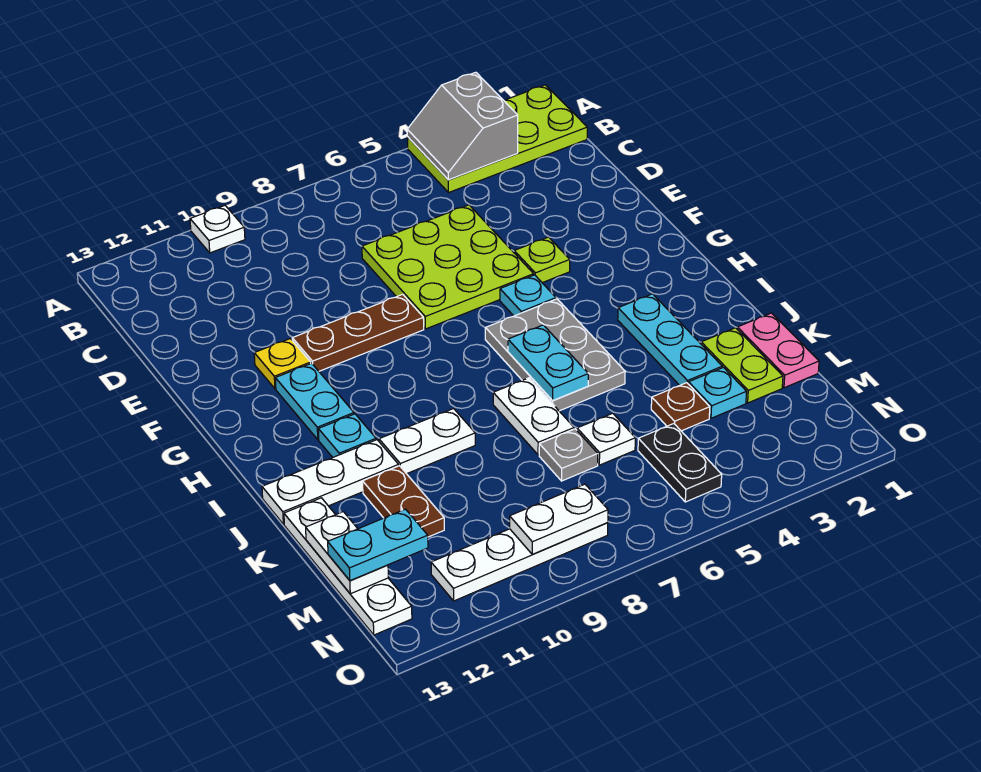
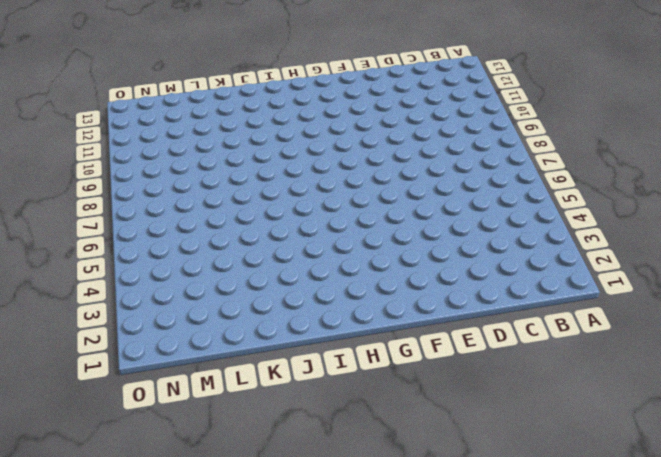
none -> lime plate A1:B4 level 1
none -> white plate A10 level 1
none -> lime plate D5:F7 level 1

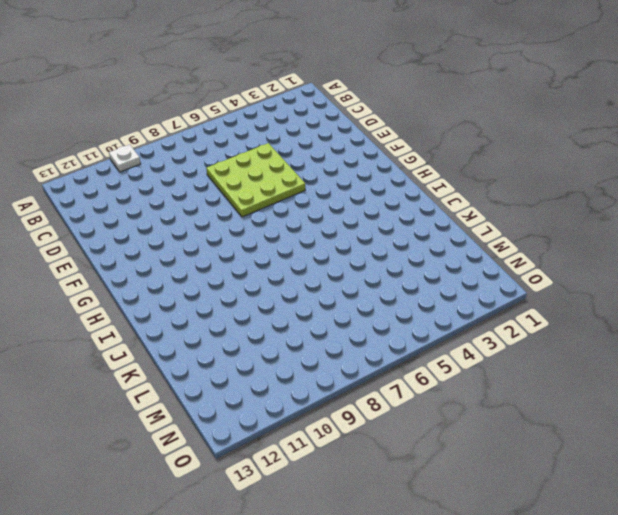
none -> lime plate A1:B4 level 1
none -> lime plate F4 level 1
none -> brown plate F8:F10 level 1

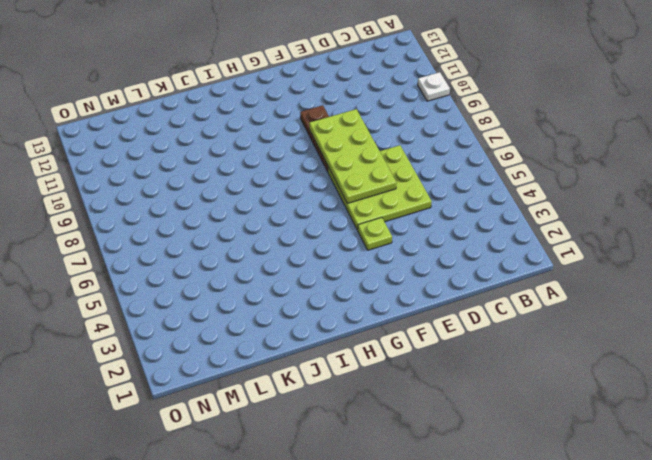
lime plate E6:F9 level 2 -> lime plate A1:B4 level 1
none -> yellow plate F11 level 1
none -> cyan plate G5 level 1
none -> cyan plate G11:H11 level 1

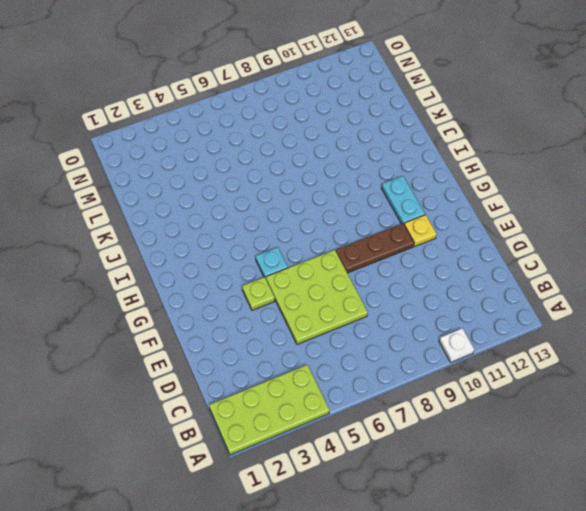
none -> grey plate H5:J6 level 1
none -> cyan plate I3:K3 level 1
none -> cyan plate I11 level 1

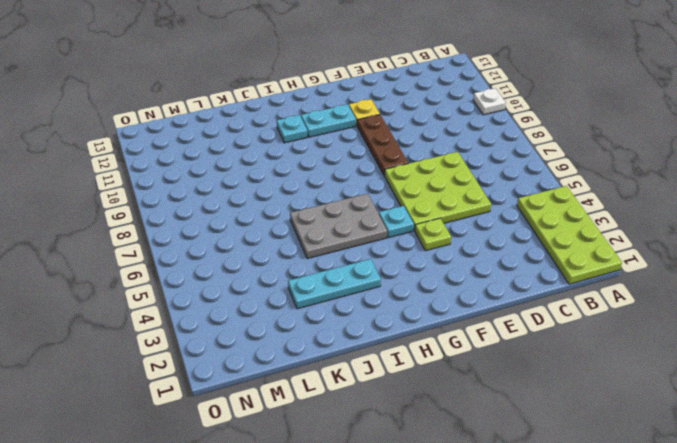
none -> white plate J7:K7 level 1
none -> white plate J9:J10 level 1
none -> white plate J11:J13 level 1

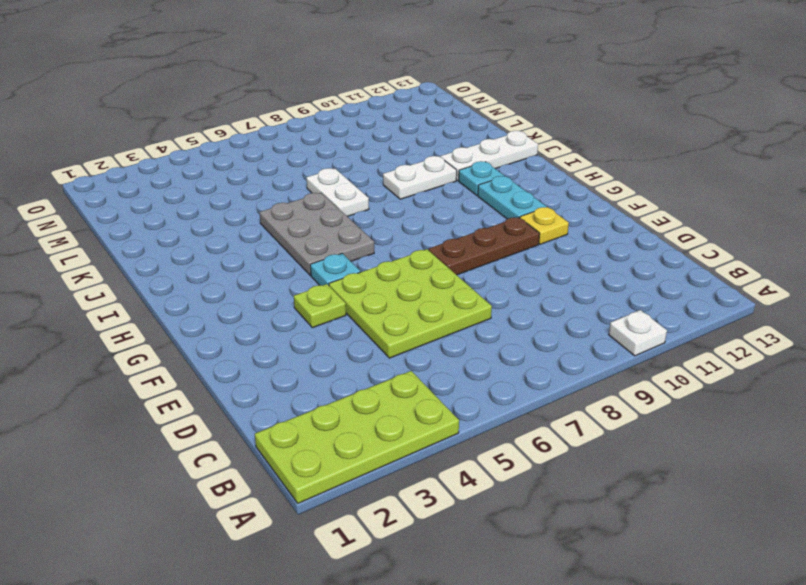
none -> cyan plate I3:K3 level 1
none -> pink plate K1:L1 level 1
none -> lime plate K2:L2 level 1

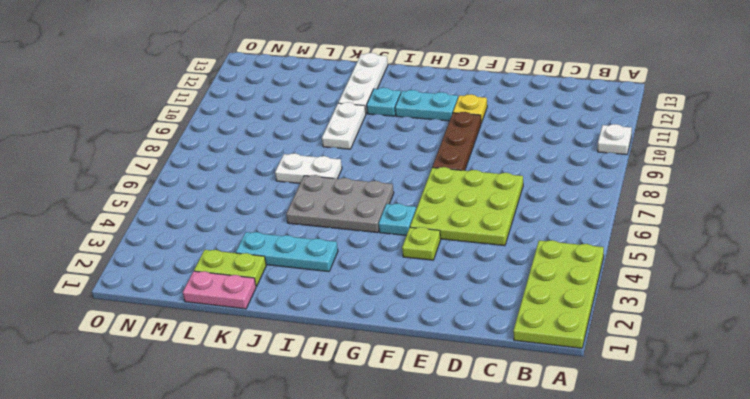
none -> brown plate K11:L11 level 1
none -> white plate K13:N13 level 1
none -> cyan plate L3 level 1

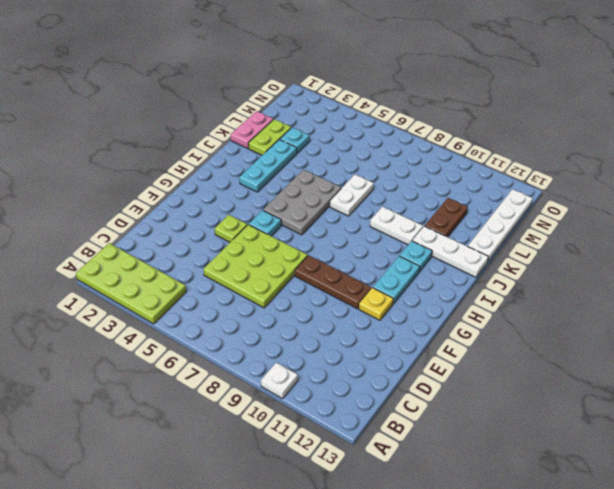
none -> brown plate L4 level 1
none -> white plate L6 level 1
none -> grey plate L7 level 1

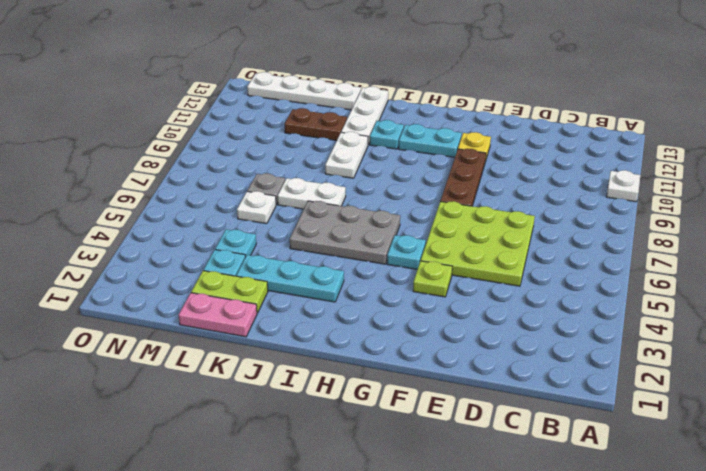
cyan plate L4 level 1 -> brown plate L4 level 1
none -> lime plate A1:B4 level 1
none -> black plate M5:N5 level 1
none -> white plate N8:N11 level 1

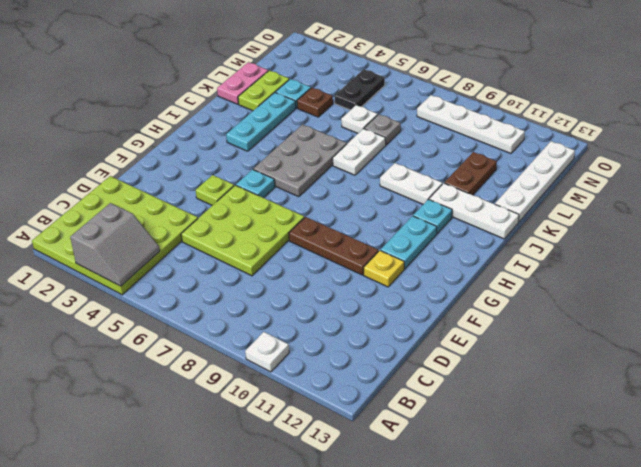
lime plate A1:D4 level 1 -> lime plate A1:B4 level 1
none -> cyan plate I6:J6 level 2
none -> white plate L13:M13 level 2
none -> white plate N8:N9 level 2

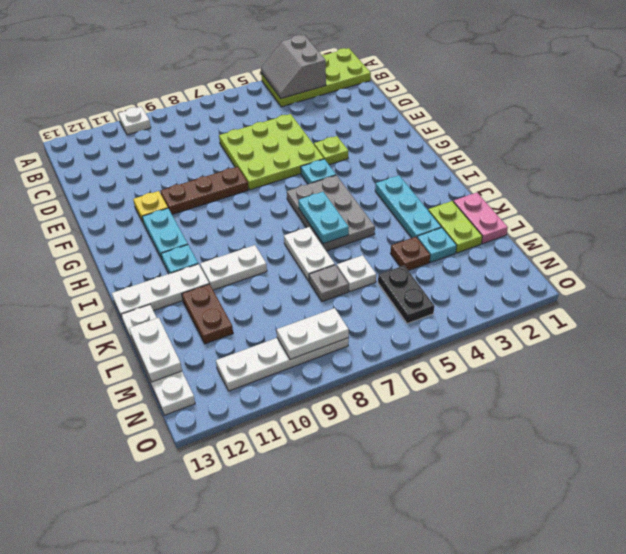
none -> cyan plate M12:M13 level 3

